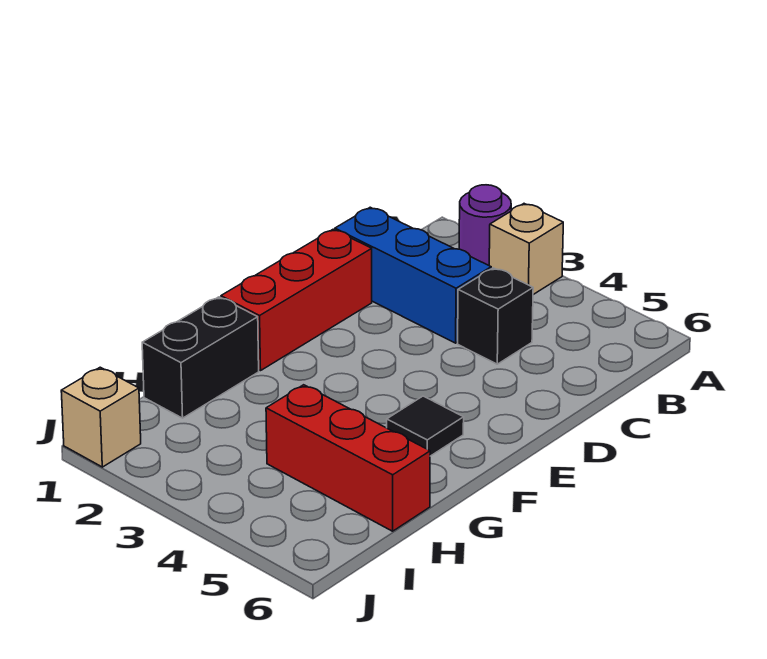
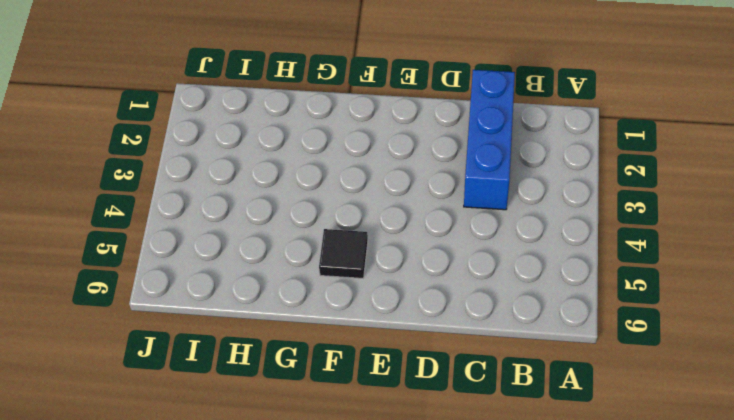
none -> purple round brick A2 level 1
none -> tan brick A3 level 1

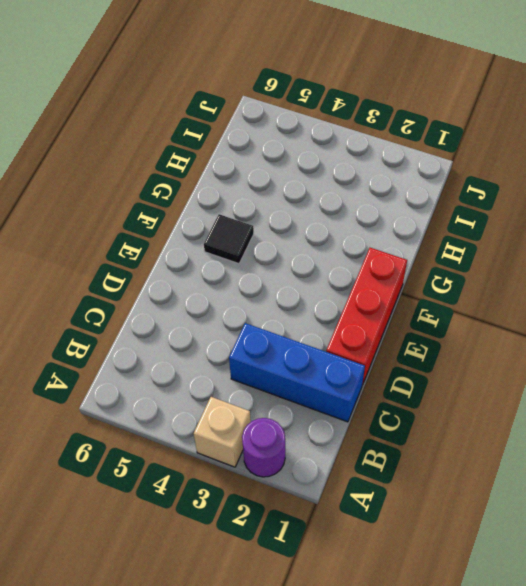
none -> black brick C4 level 1
none -> black brick G1:H1 level 1

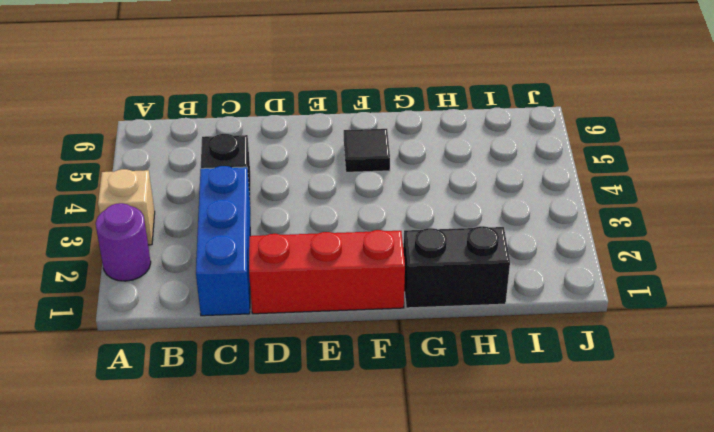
none -> red brick H4:H6 level 1
none -> tan brick J1 level 1

